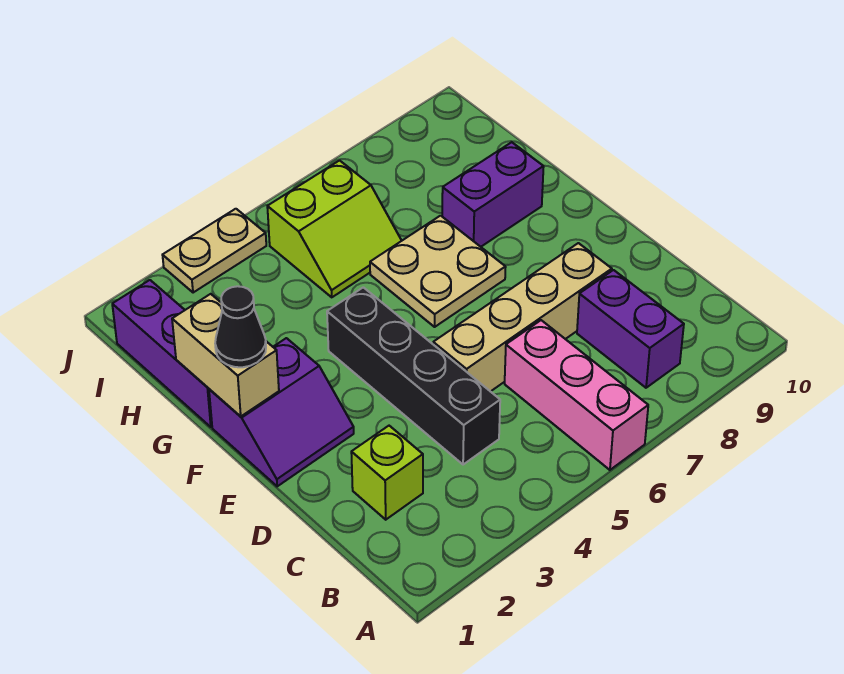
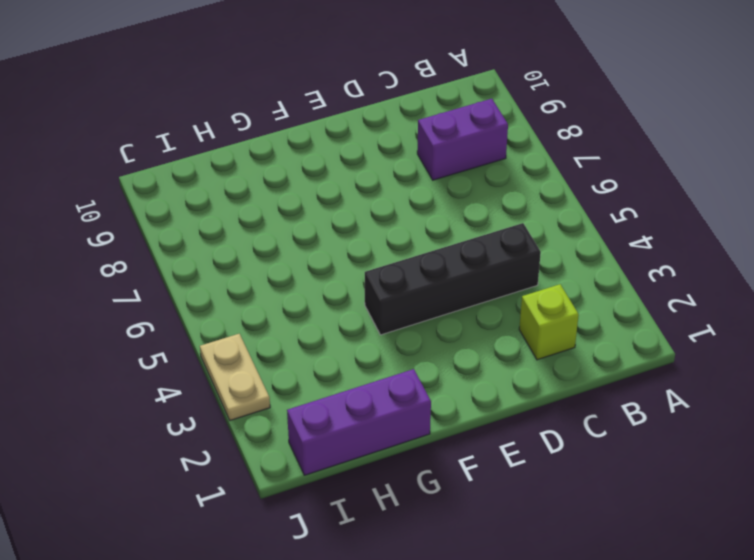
none -> pink brick A6:C6 level 1
none -> tan brick D5:D8 level 1
none -> purple slope E1:F2 level 1 top F

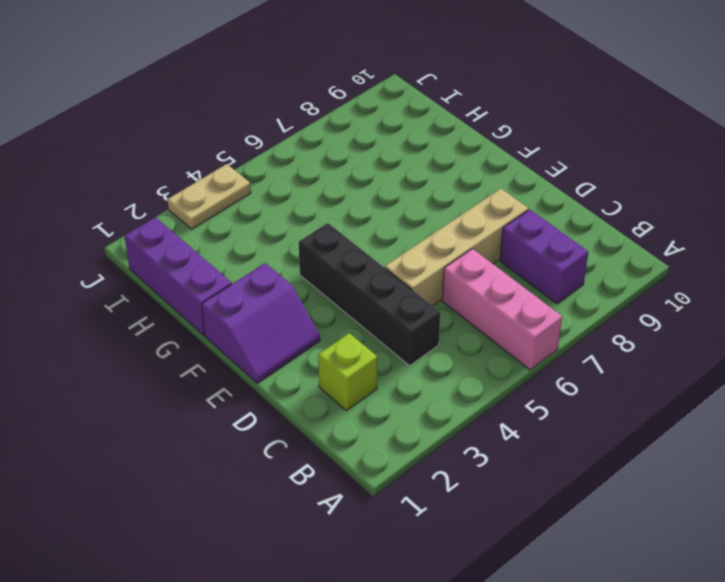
none -> tan plate F6:G7 level 1
none -> purple brick G8:G9 level 1
none -> lime slope H5:I6 level 1 top I

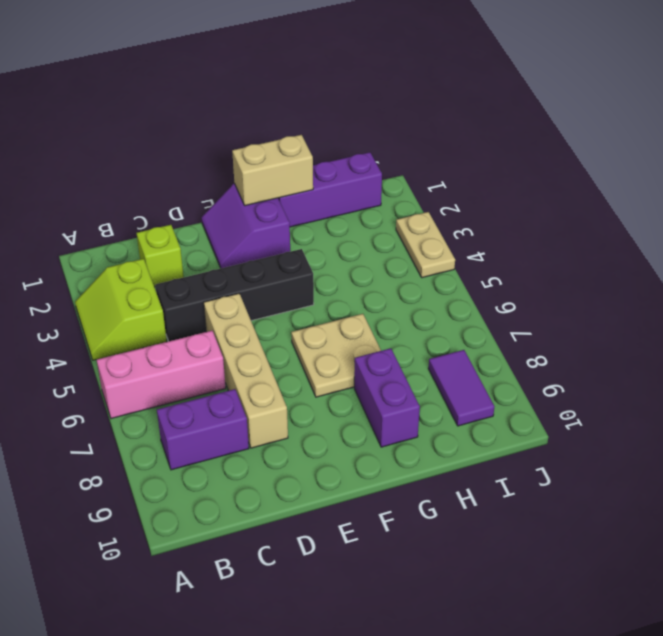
lime slope A3:B4 level 1 top B -> lime slope H5:I6 level 1 top I
purple tile I8:I9 level 1 -> none
none -> black cone F1 level 3

